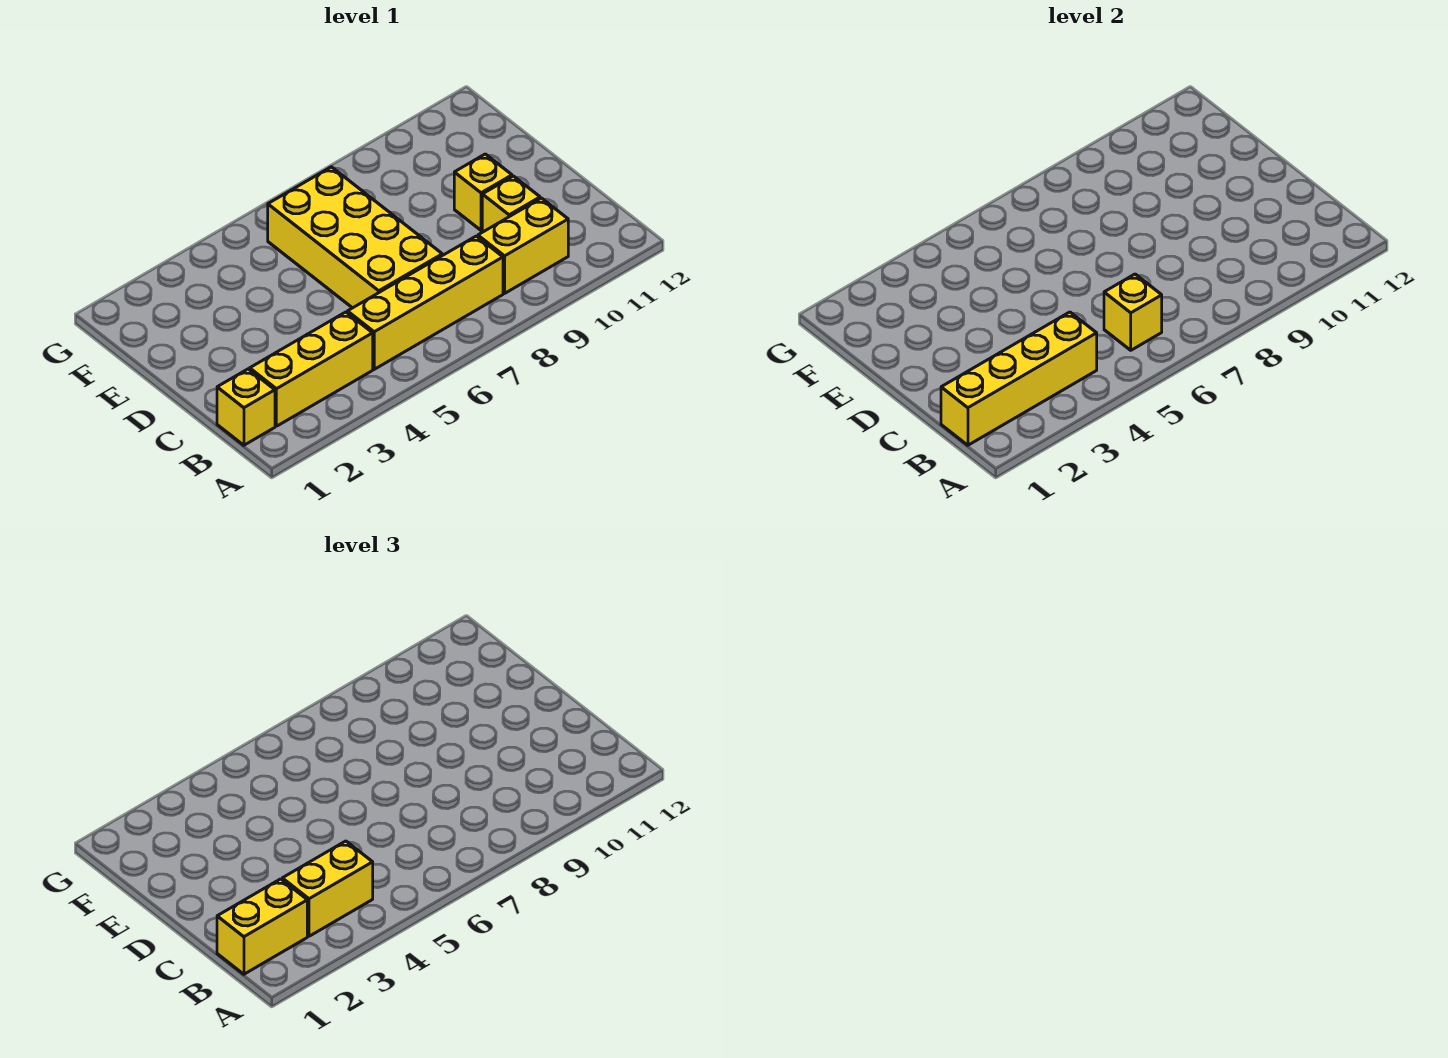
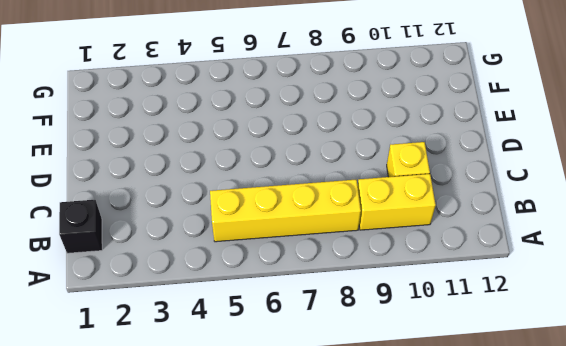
black brick B1 level 1 -> yellow brick B1 level 1
none -> yellow brick B2:B4 level 1
none -> yellow brick C6:F7 level 1

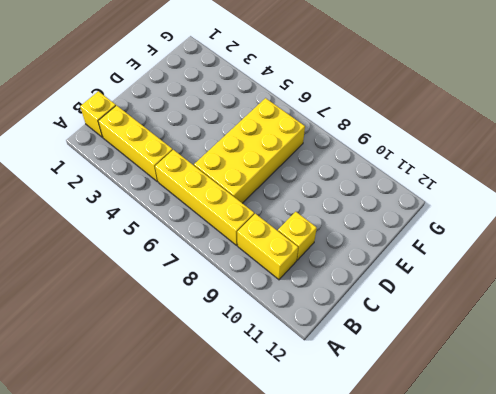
none -> yellow brick D10 level 1
none -> yellow brick B1:B4 level 2

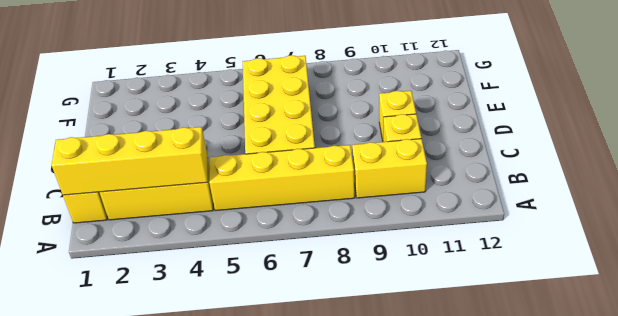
none -> yellow brick B6 level 2
none -> yellow brick B1:B2 level 3

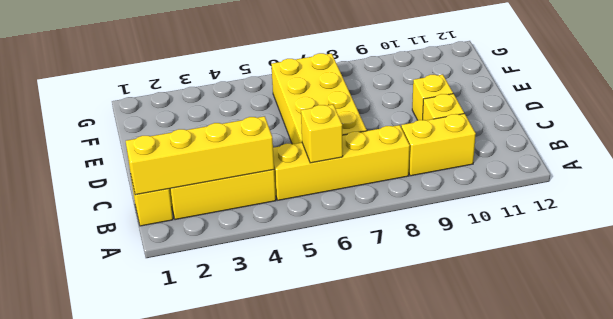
none -> yellow brick B1:B2 level 3
none -> yellow brick B3:B4 level 3

